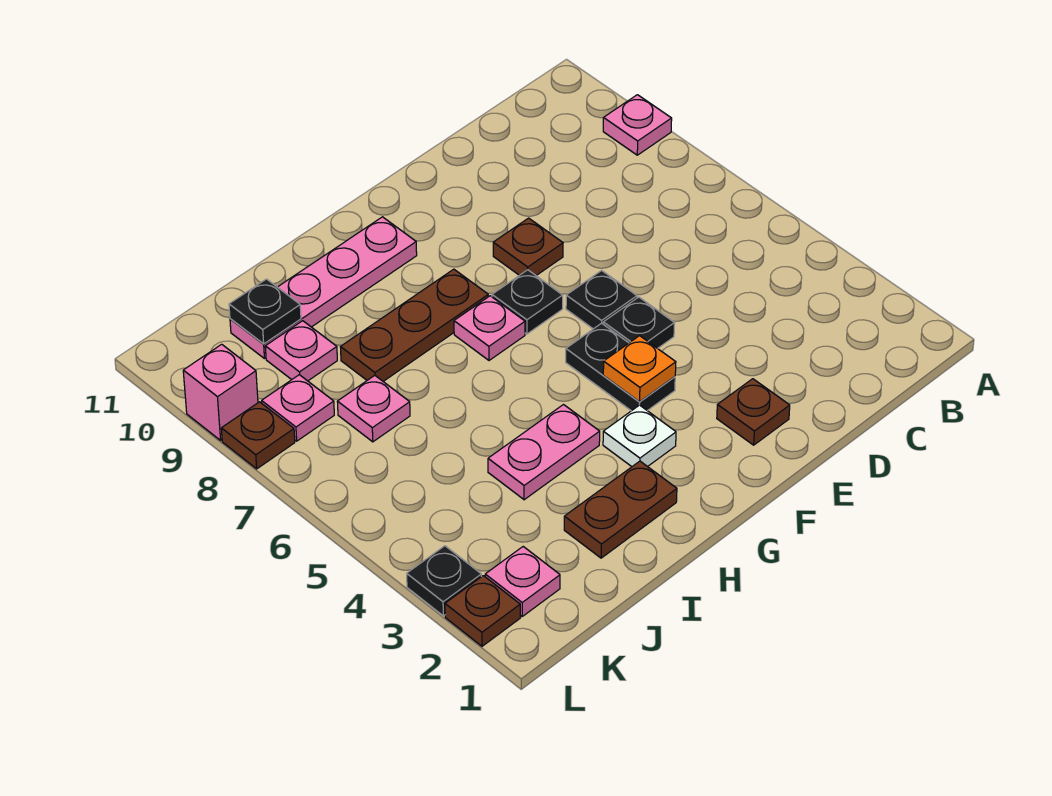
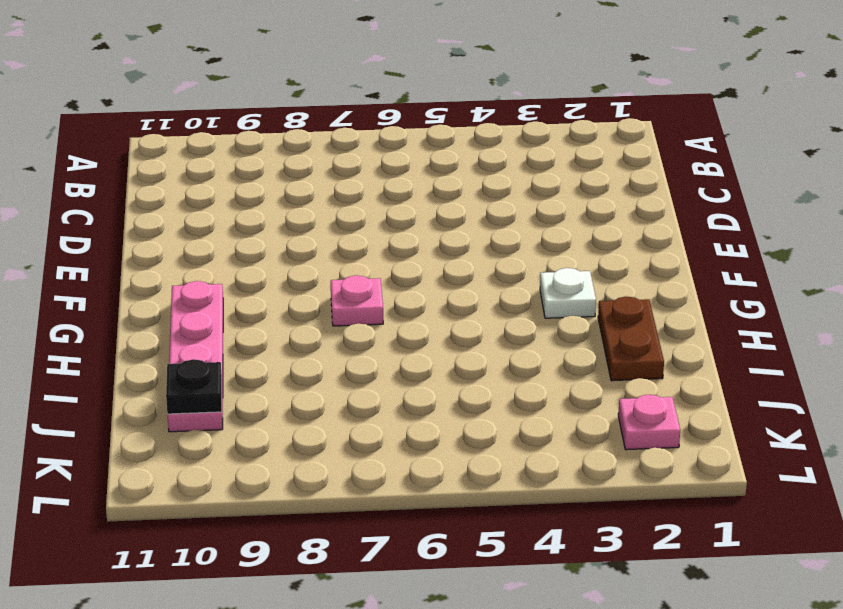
none -> pink plate A9 level 1
none -> brown plate E2 level 1
none -> black plate E5 level 1

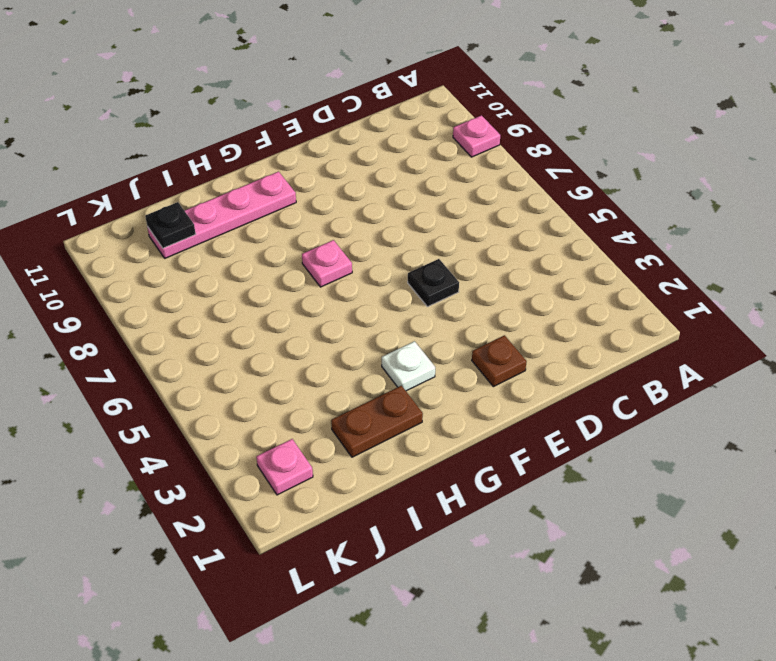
none -> black plate E6 level 1
none -> brown plate E8 level 1
none -> black plate F4:F5 level 1

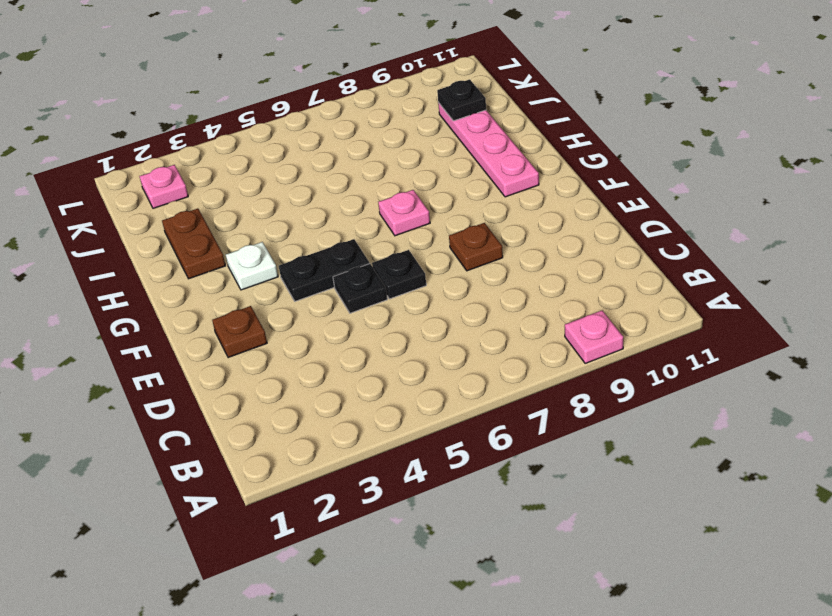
none -> black plate F7 level 1
none -> brown plate G8:I8 level 1
none -> pink plate H4:I4 level 1

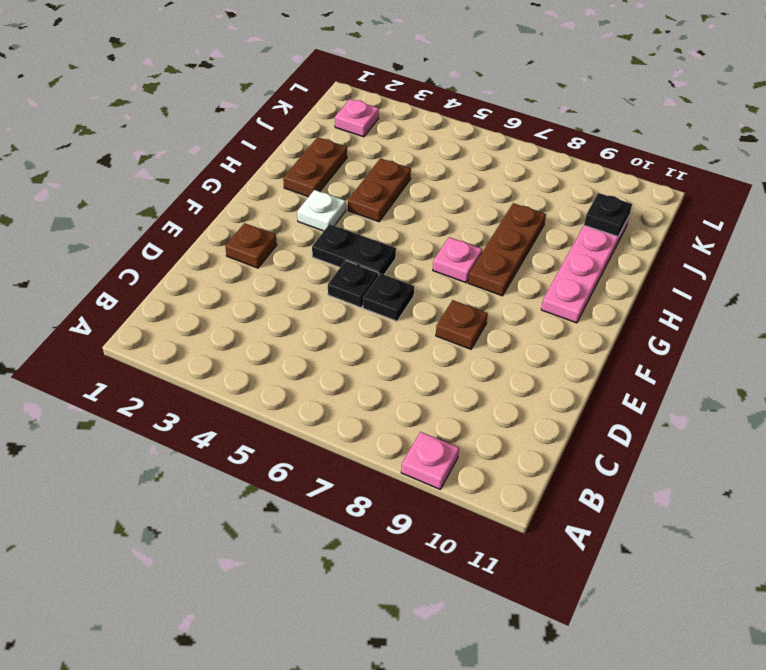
brown plate H4:I4 level 1 -> pink plate H4:I4 level 1
none -> black plate F7 level 1
none -> pink plate J7 level 1
none -> pink plate J9 level 1

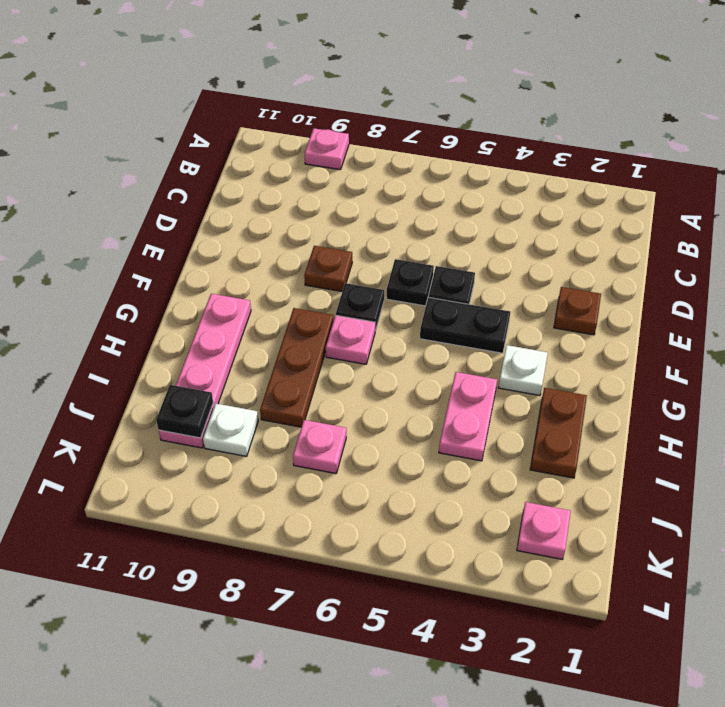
white plate J9 level 1 -> pink plate J9 level 1
none -> pink plate K8 level 1
none -> brown plate L2 level 1
none -> black plate L3 level 1

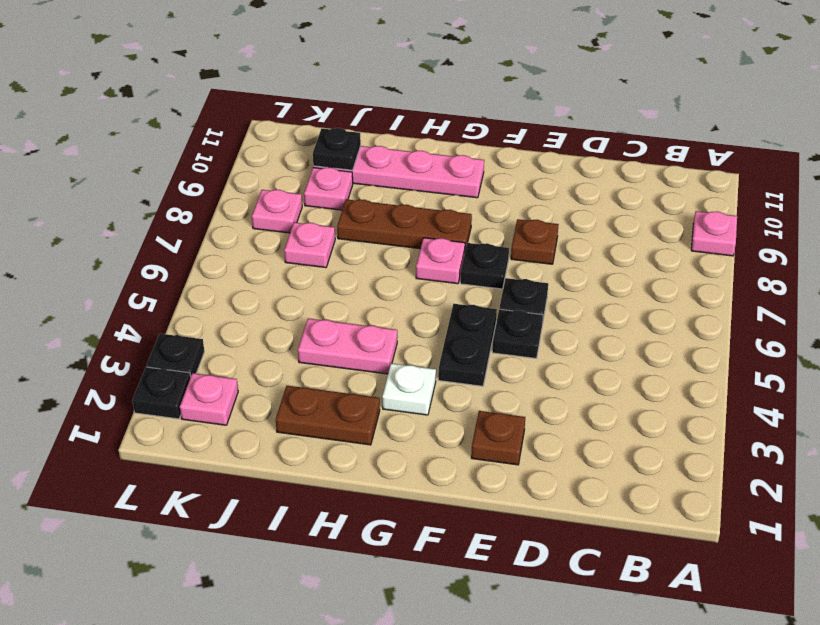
black plate L2 level 1 -> brown plate L2 level 1
none -> brown plate L8 level 1
none -> pink brick L9 level 1
none -> orange plate F4 level 2

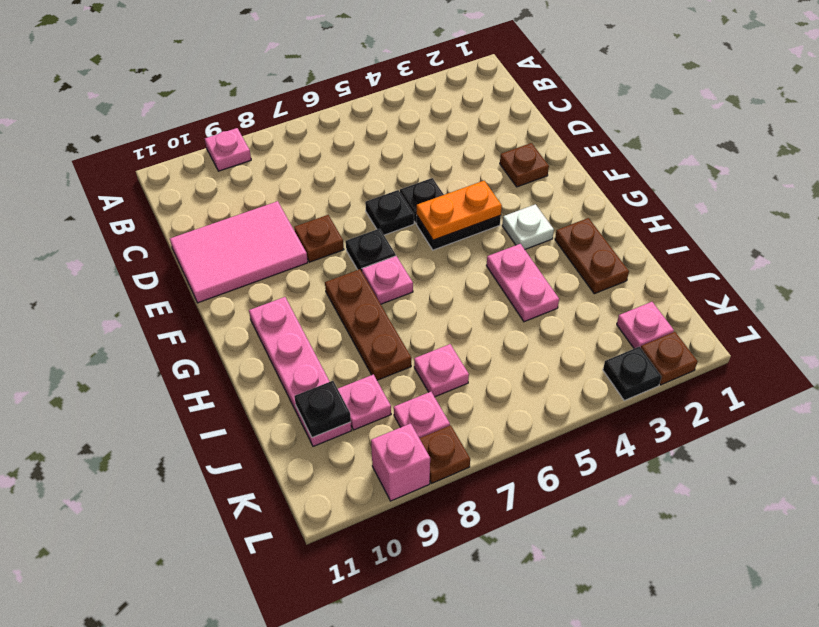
pink tile D9:E11 level 1 -> none
orange plate F4:F5 level 2 -> orange plate F4 level 2

